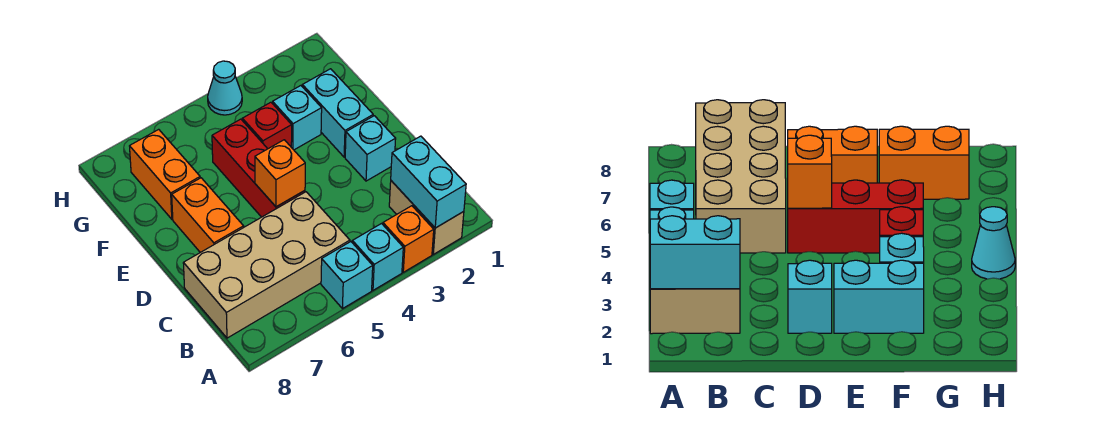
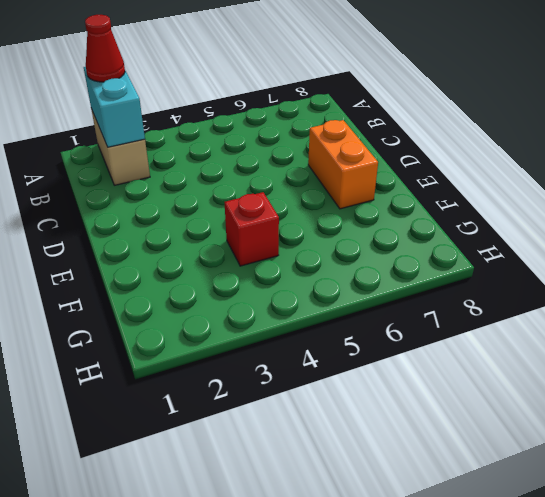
red cone A2 level 3 -> none
none -> orange brick A3 level 1
none -> cyan brick A4 level 1
none -> cyan brick A5 level 1

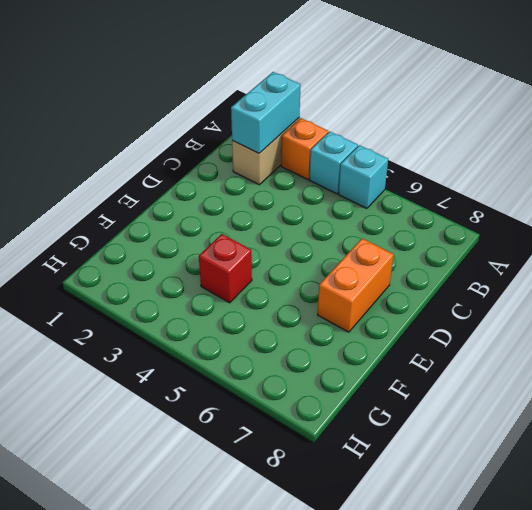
none -> tan brick B5:C8 level 1
none -> cyan brick D2 level 1
none -> red brick D5:F5 level 1

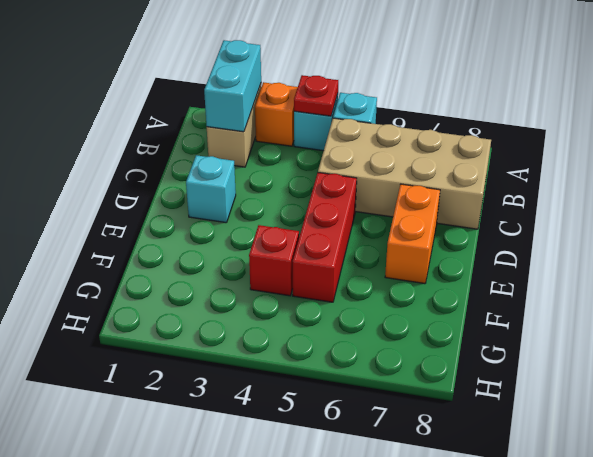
red plate A4 level 2 -> none
none -> cyan brick E2:F2 level 1
none -> cyan brick F3 level 1
none -> orange brick F7:G7 level 1

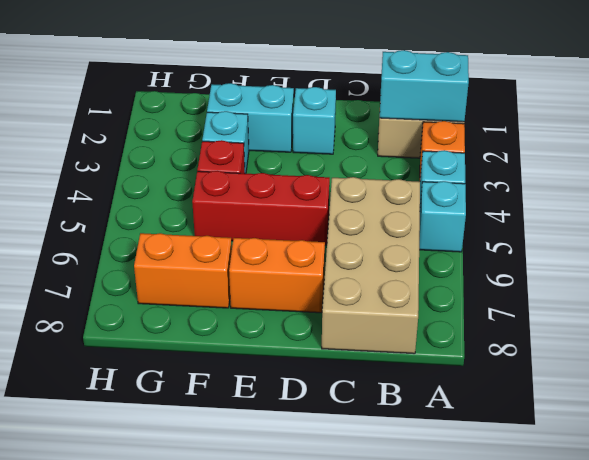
none -> cyan cone H4 level 1
none -> orange brick D5 level 2

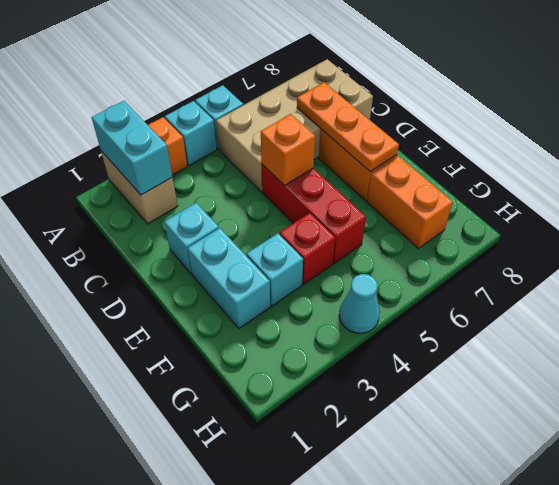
orange plate C7:E7 level 2 -> none

